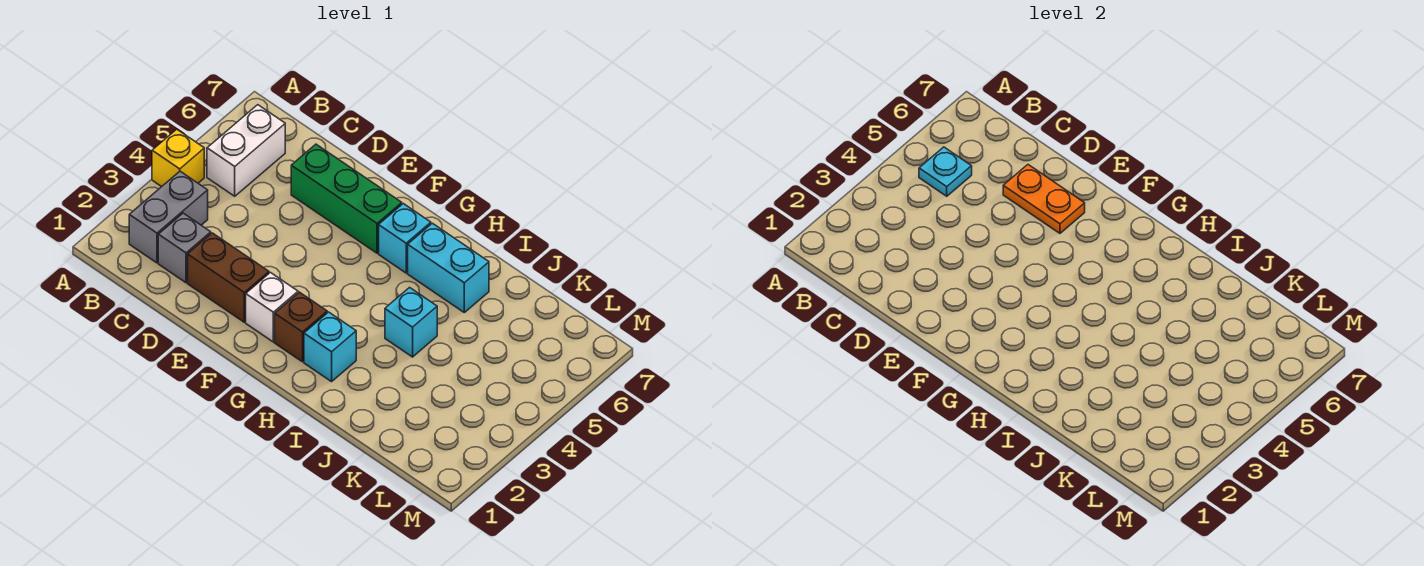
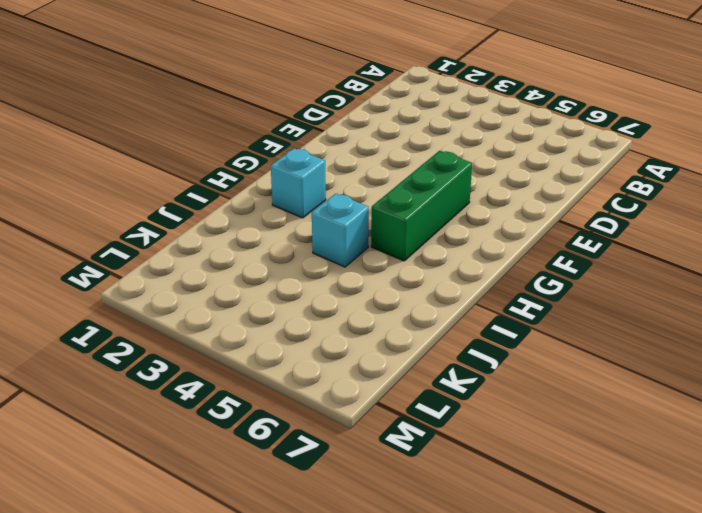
green brick F5:H5 level 1 -> green brick D6:F6 level 1
none -> yellow brick A4 level 1
none -> grey brick B2:B3 level 1
none -> white brick B5:B6 level 1

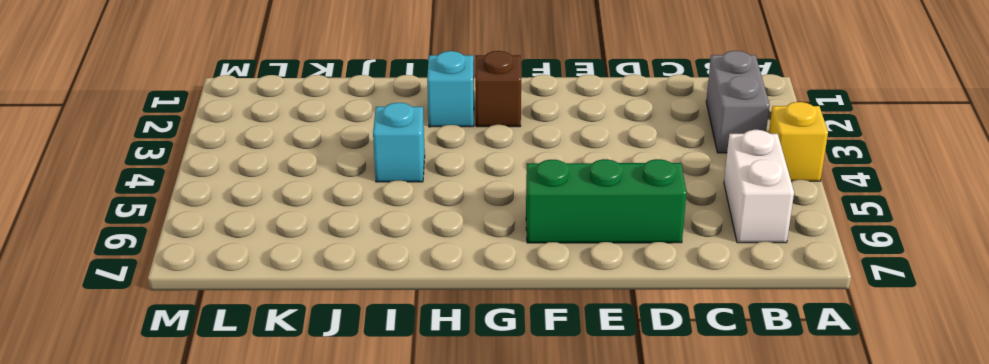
none -> grey brick C2 level 1
none -> brown brick D2:E2 level 1
none -> white brick F2 level 1

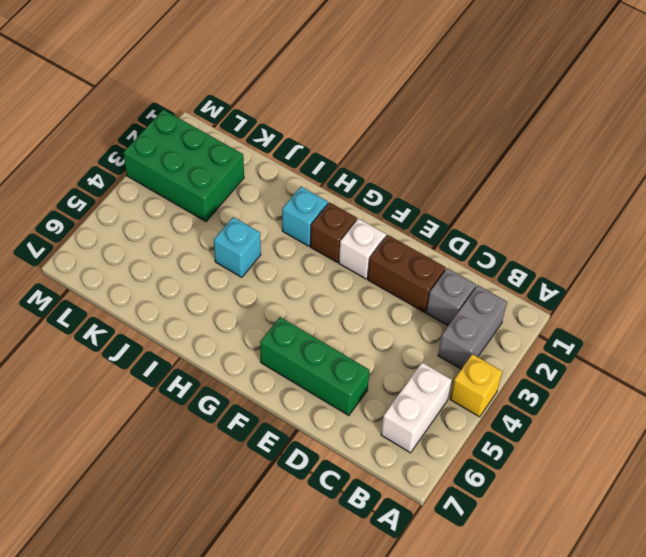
green brick K2:M3 level 1 -> none
none -> cyan brick G6 level 1
none -> cyan brick H6:I6 level 1
none -> cyan plate B5 level 2

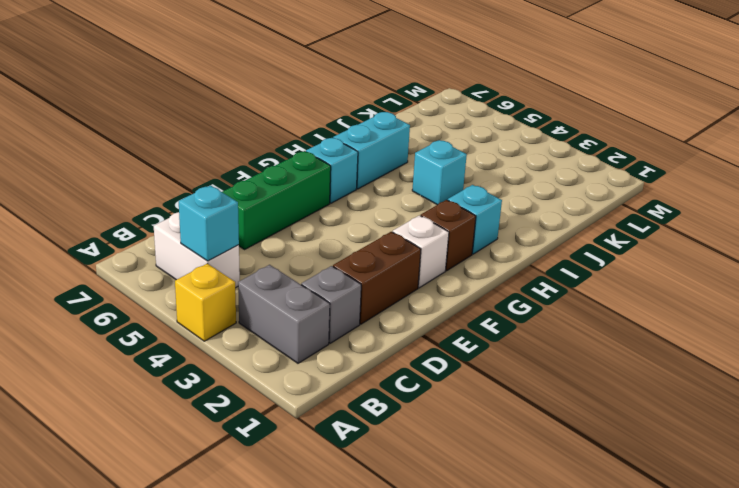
cyan brick B5 level 2 -> cyan plate B5 level 2
none -> orange plate D6:E6 level 2

